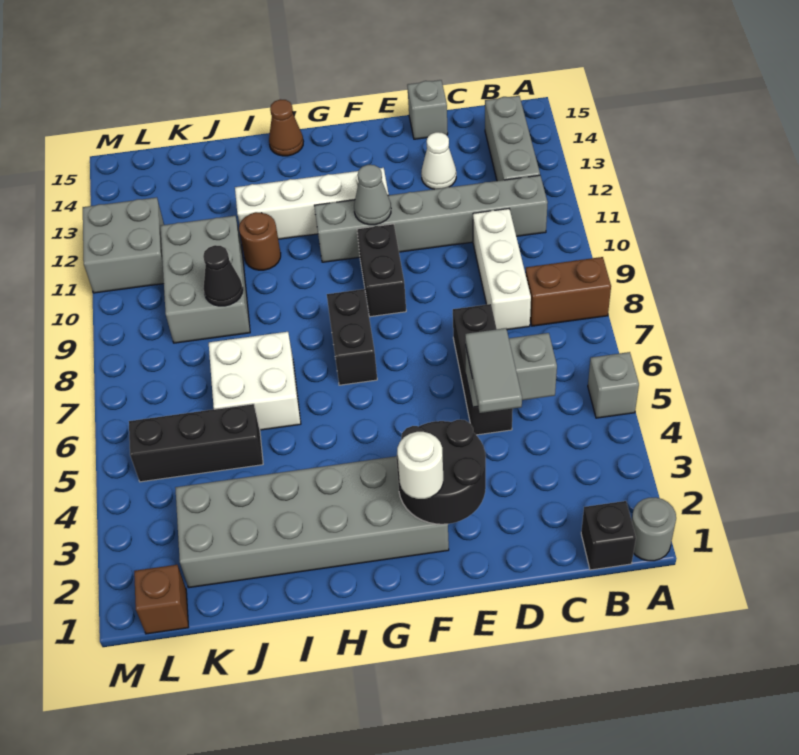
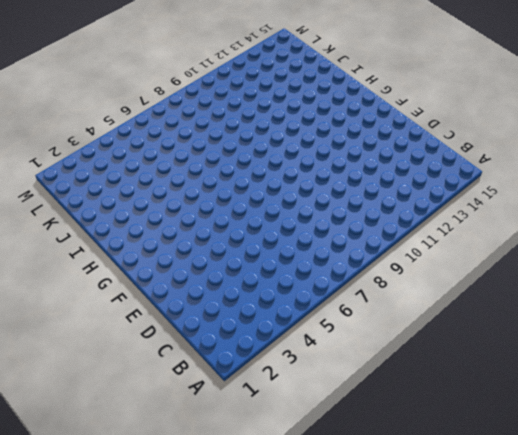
none -> grey round brick A1 level 1
none -> grey brick A5 level 1
none -> brown brick A8:B8 level 1

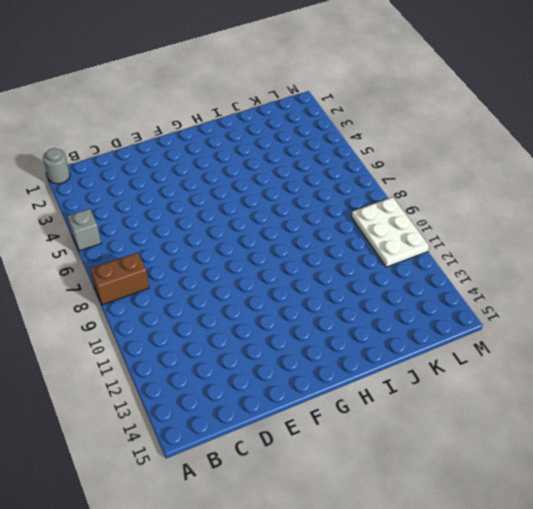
white plate L9:M11 level 1 -> grey brick L11:M12 level 1
none -> black brick B1 level 1
none -> grey brick B11:G11 level 1
none -> grey brick B12:B14 level 1

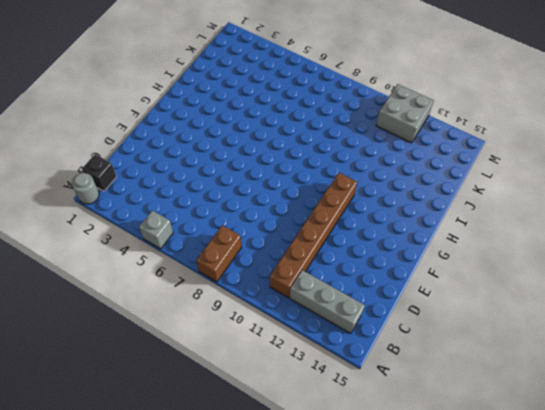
brown brick B11:G11 level 1 -> grey brick B11:G11 level 1
none -> white brick C8:C10 level 1
none -> black brick D5:D7 level 1
none -> white cone D13 level 1

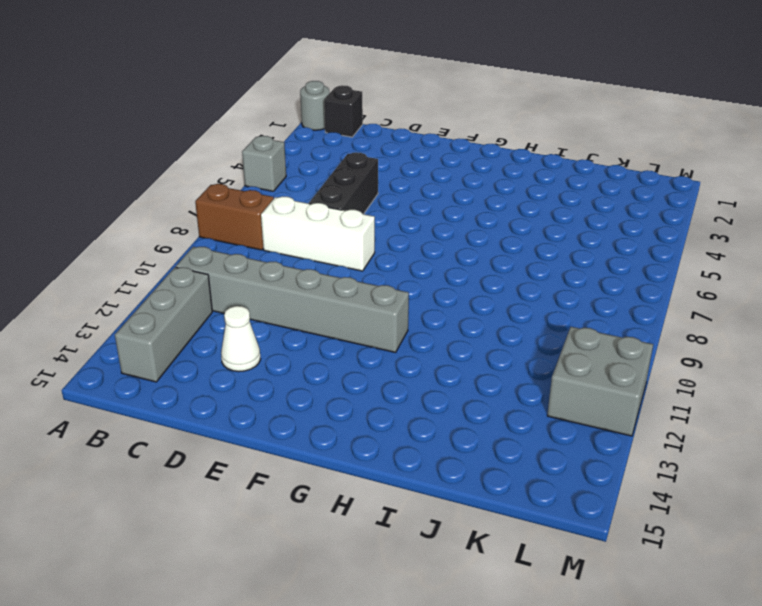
white brick C8:E8 level 1 -> white brick C8:C10 level 1
none -> grey brick D15 level 1
none -> grey brick F2:K3 level 1
none -> black brick F9:F10 level 1

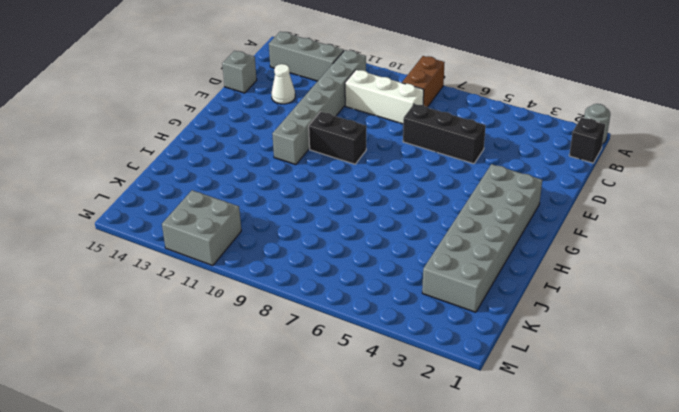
none -> grey brick A5 level 1
none -> white brick F12:I12 level 1
none -> black brick G7:G8 level 1

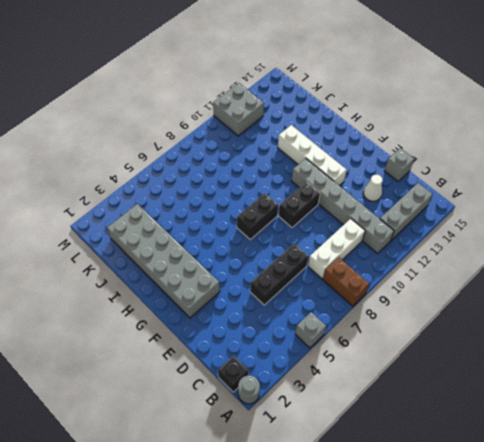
none -> brown cone H15 level 1
none -> white brick I6:J7 level 1
none -> brown round brick I11 level 1

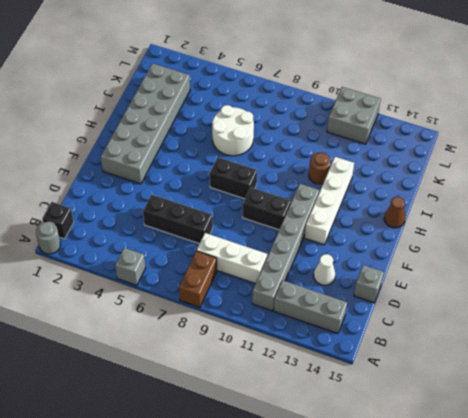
white round brick I6:J7 level 1 -> white brick I6:J7 level 1
none -> black brick J5:L5 level 1
none -> grey brick J9:K11 level 1
none -> brown brick L1 level 1

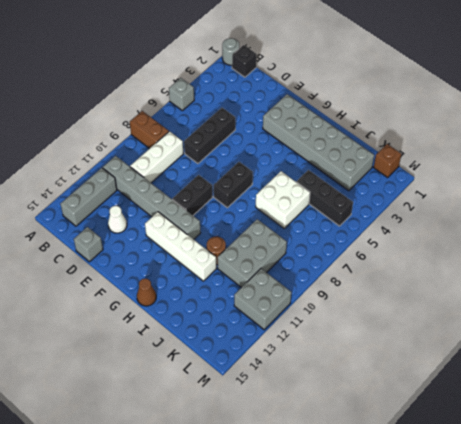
none -> grey brick C5:D5 level 2
none -> black round brick E2:F3 level 2
none -> grey cone F11 level 2

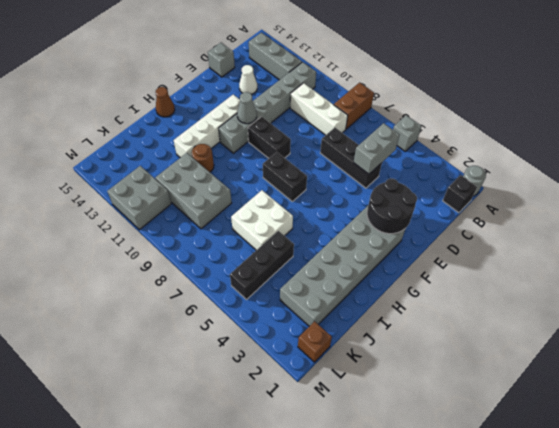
none -> black cone J9 level 2
none -> grey tile D4:D5 level 3
none -> white round brick F2 level 3

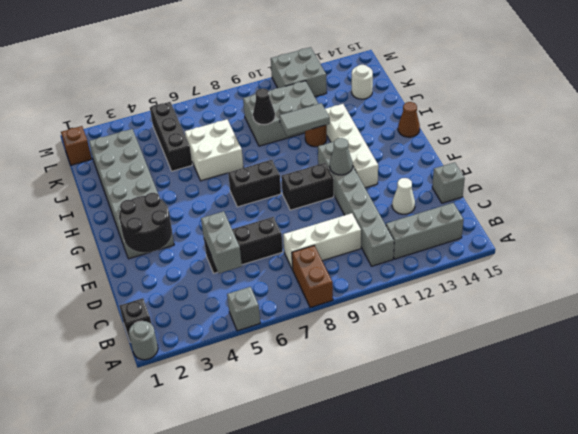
grey tile I10:I11 level 2 -> grey tile D4:D5 level 3
white round brick K14 level 1 -> white round brick F2 level 3

